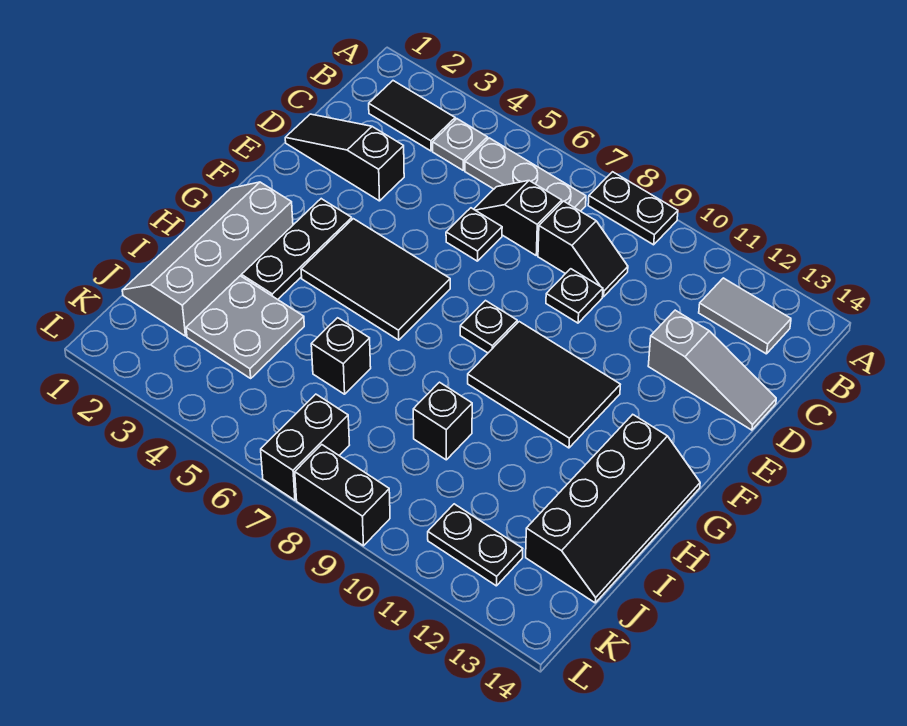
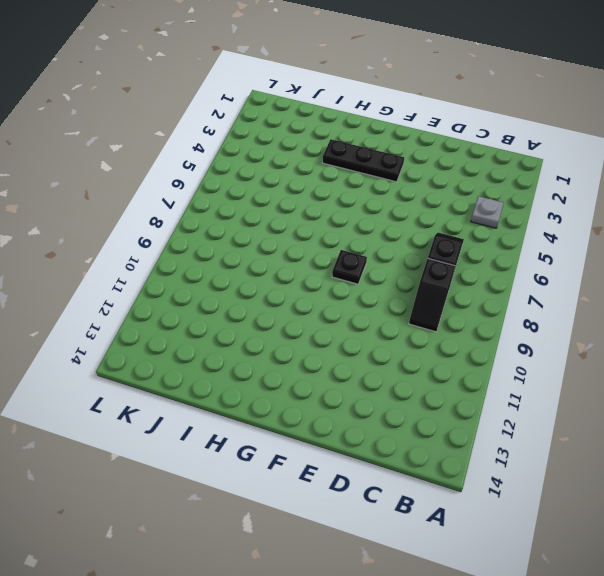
none -> black plate A8:A9 level 1
none -> black tile B2:B3 level 1
none -> grey plate B5:B7 level 1

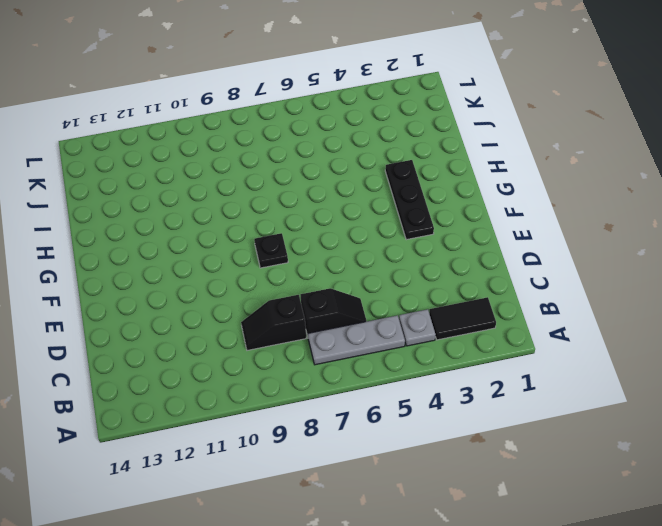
none -> black plate A8:A9 level 1
none -> grey tile B12:B13 level 1
none -> black slope D1:D3 level 1 top 3

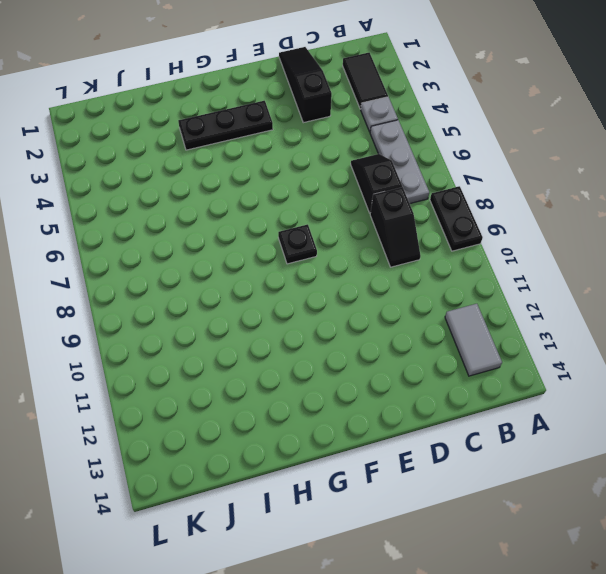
none -> black plate D6 level 1
none -> black plate D9 level 1
none -> grey slope D12:D14 level 1 top 12

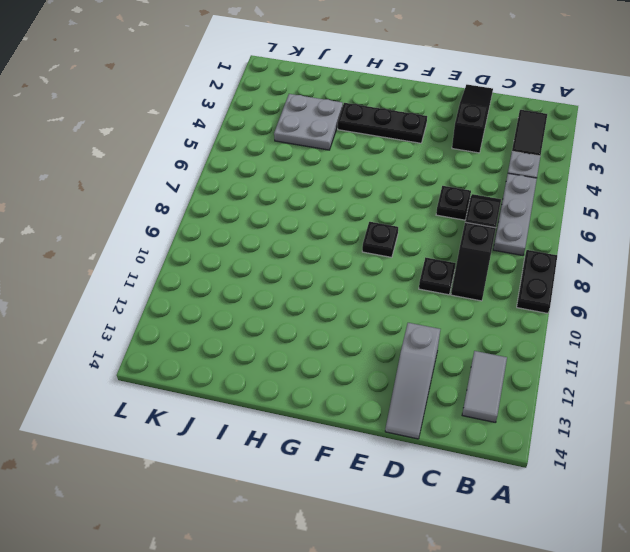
none -> black tile F4:G6 level 1
none -> black tile F9:G11 level 1
none -> grey slope G1:J2 level 1 top 2

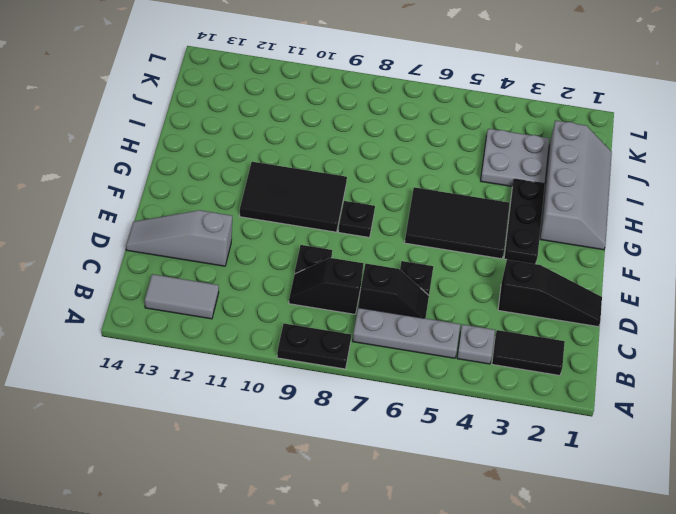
none -> black slope G13:J14 level 1 top 13
none -> black brick I6 level 1
none -> black brick I9 level 1

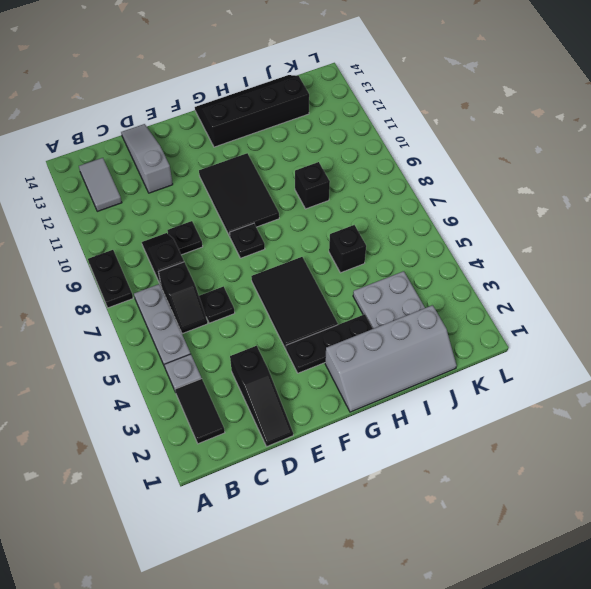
none -> black brick K7:L7 level 1
none -> black plate K11:K12 level 1
none -> black brick L8:L9 level 1

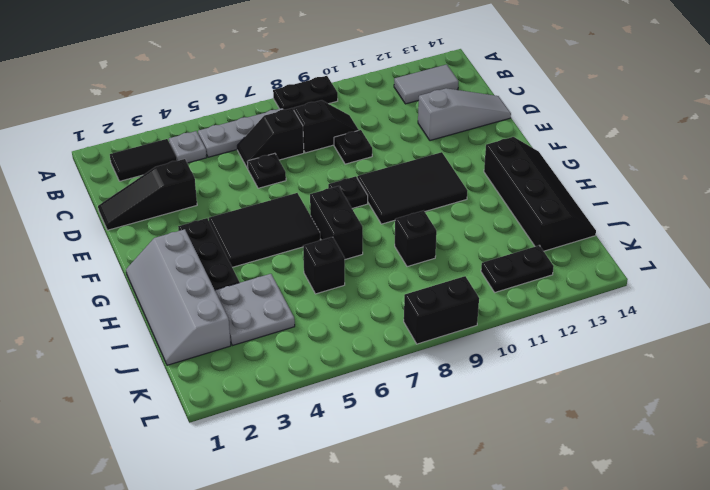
black brick G7:H7 level 1 -> black brick K7:L7 level 1

